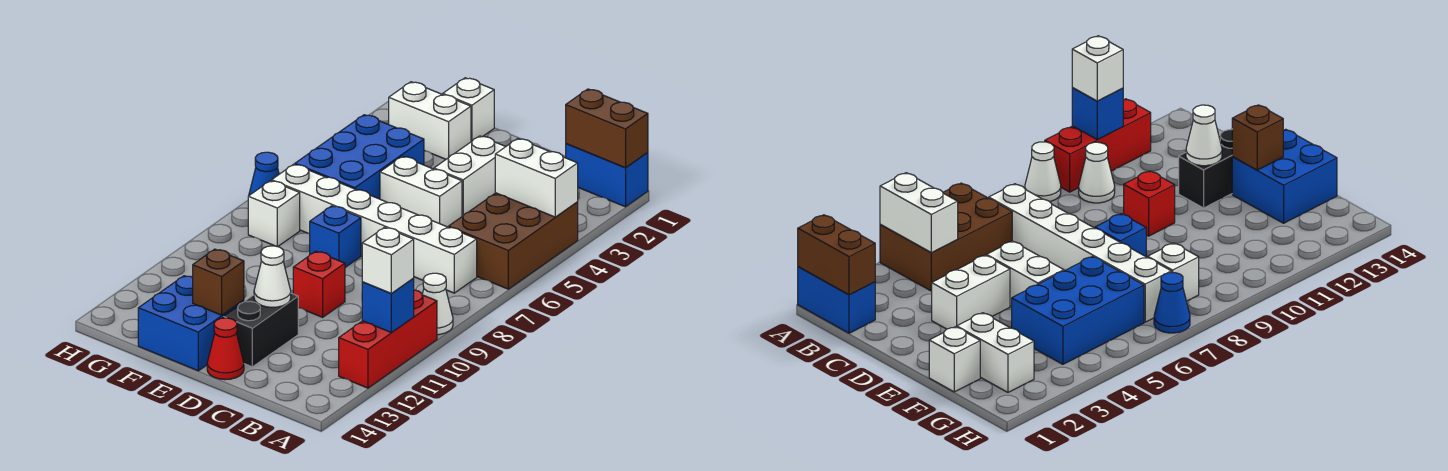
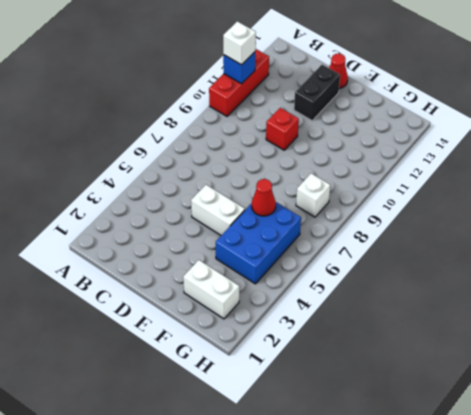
red cone F6 level 2 -> none
none -> blue brick A1:B1 level 1
none -> brown brick A4:B6 level 1
none -> white cone A9 level 1

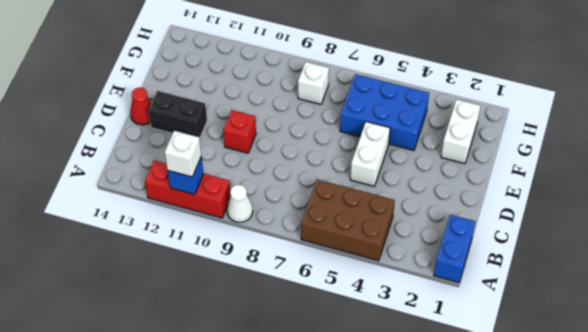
none -> white brick B7:G7 level 1
none -> white cone B10 level 1
none -> white brick D3:D4 level 1

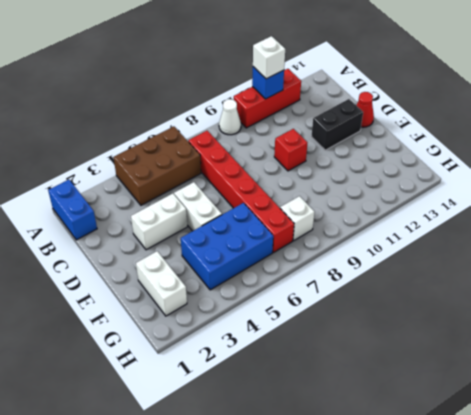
red brick B7:G7 level 1 -> white brick B7:G7 level 1
none -> white cone B10 level 1
none -> blue brick E8 level 1
none -> blue brick E13:F14 level 1

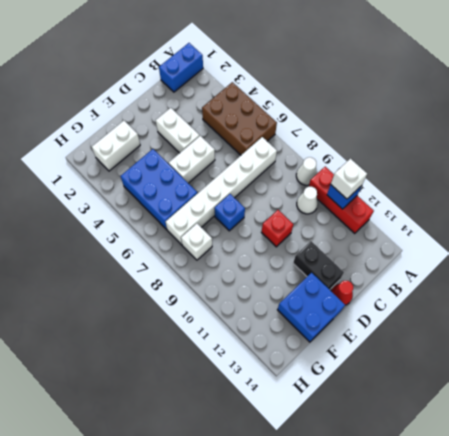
none -> white brick F1 level 1
none -> blue cone H7 level 1
none -> brown brick A1:B1 level 2

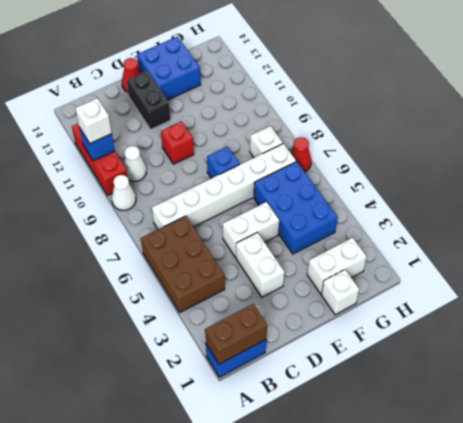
red cone H7 level 1 -> blue cone H7 level 1
none -> white brick A4:B4 level 2
none -> white cone D12 level 2
none -> brown brick E13 level 2

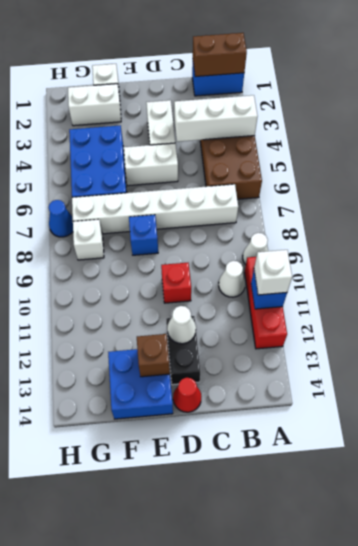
white brick A4:C4 level 2 -> white brick A4:B4 level 2

